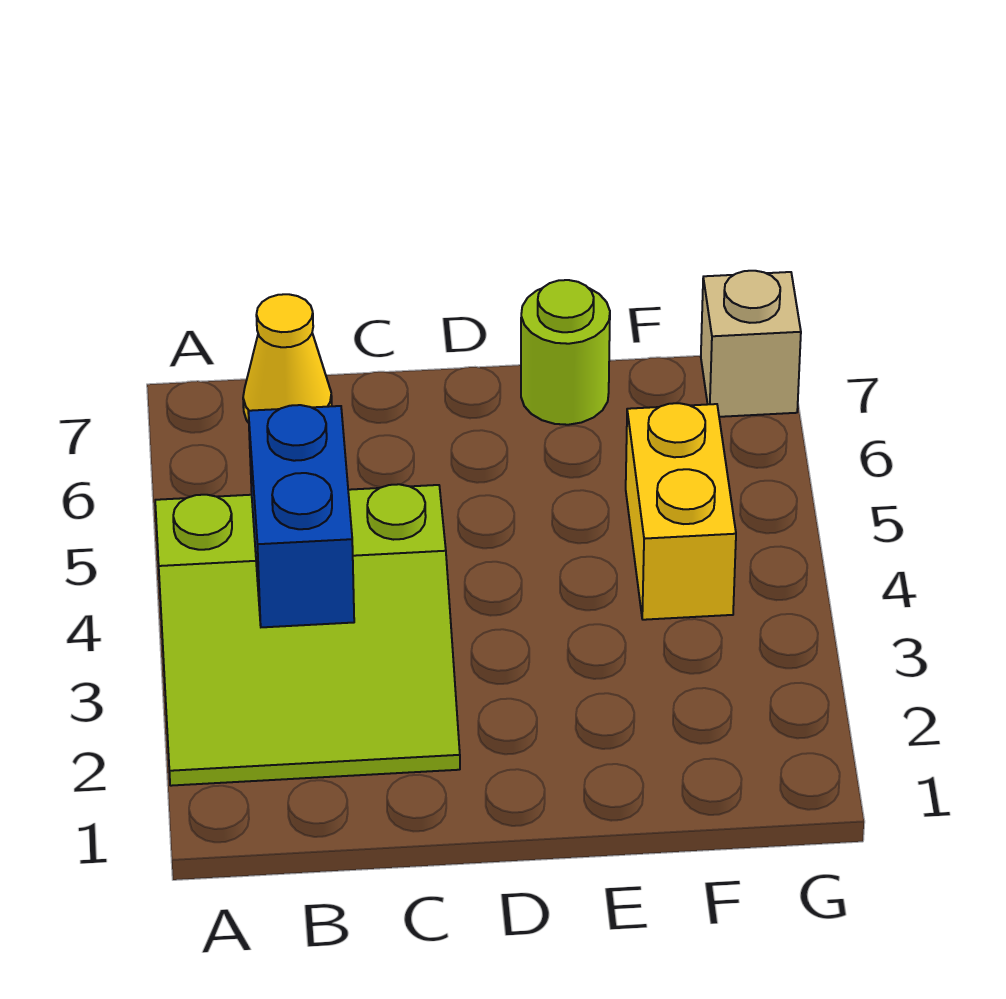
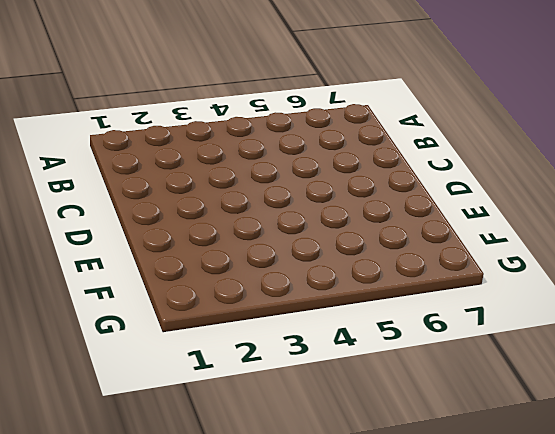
none -> lime slope A2:C4 level 1 top 4
none -> yellow cone B7 level 1

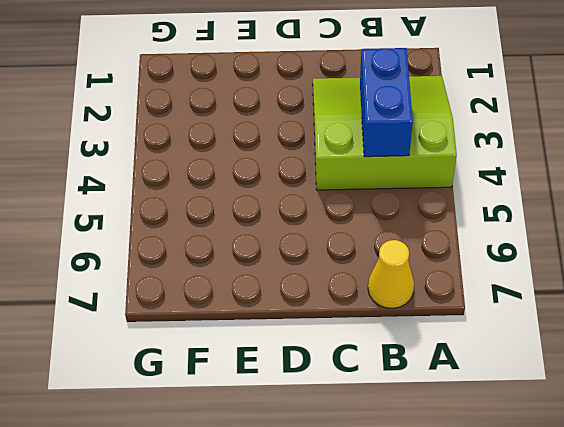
none -> lime round brick E7 level 1
none -> yellow brick F4:F5 level 1

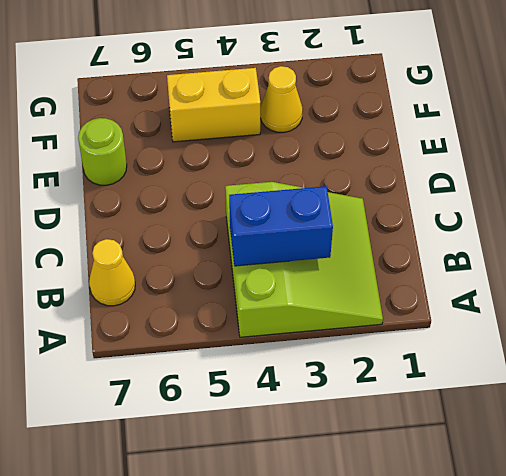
yellow cone F3 level 1 -> none
none -> tan brick G7 level 1

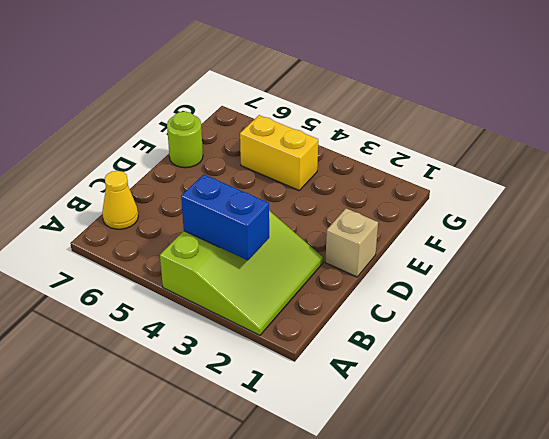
tan brick D1 level 1 -> tan brick G7 level 1

